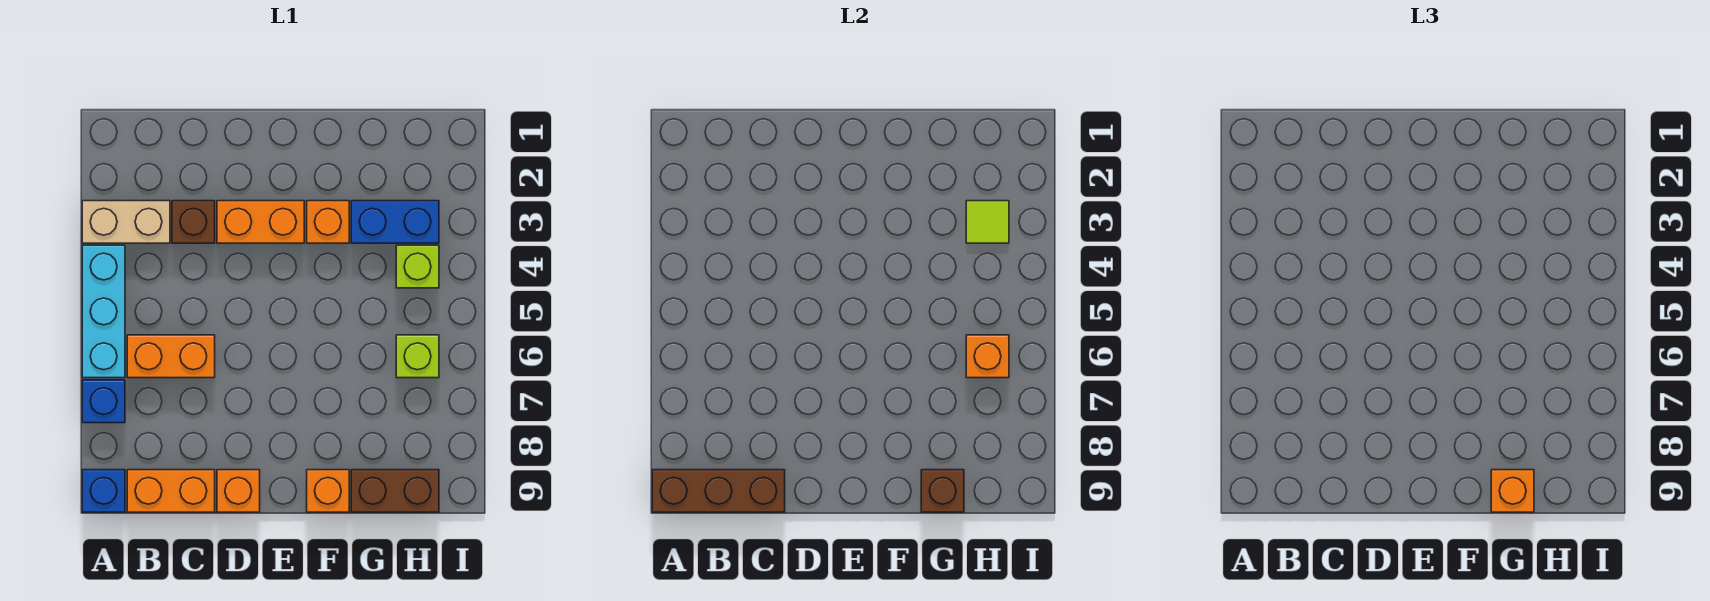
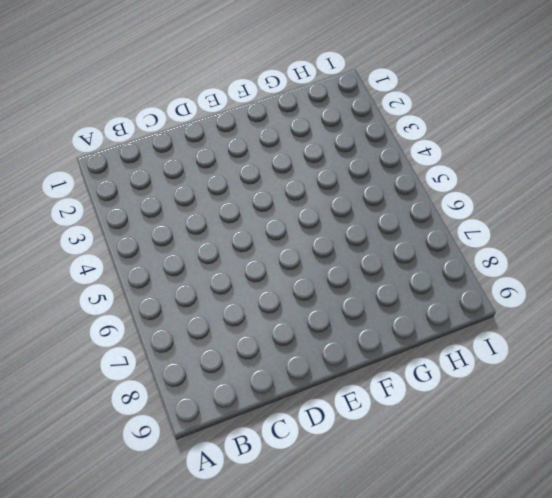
none -> tan brick A3:B3 level 1
none -> cyan brick A4:A6 level 1
none -> blue brick A7 level 1

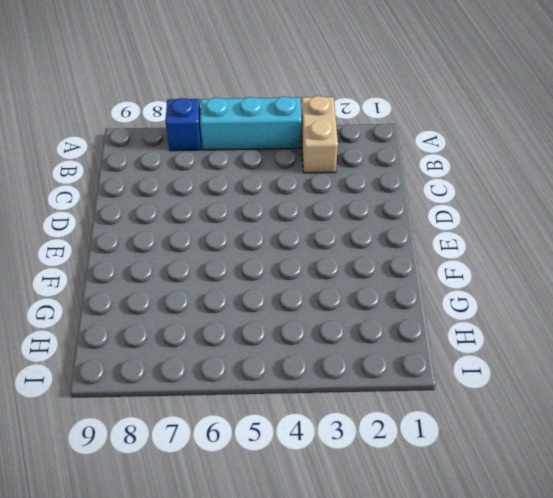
none -> blue brick A9 level 1
none -> orange brick B6:C6 level 1
none -> orange brick B9:C9 level 1

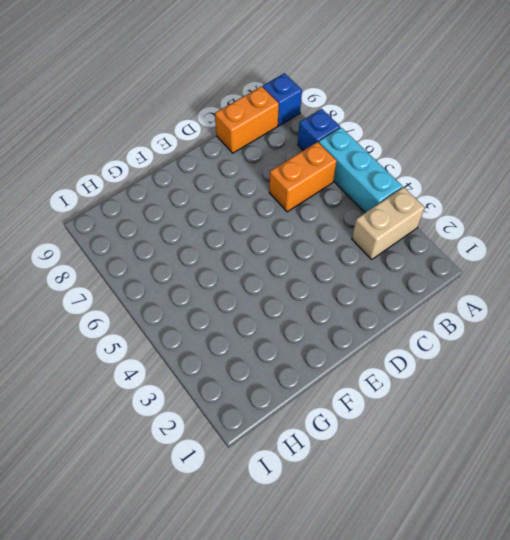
none -> brown brick C3 level 1
none -> orange brick D3:E3 level 1
none -> orange brick D9 level 1

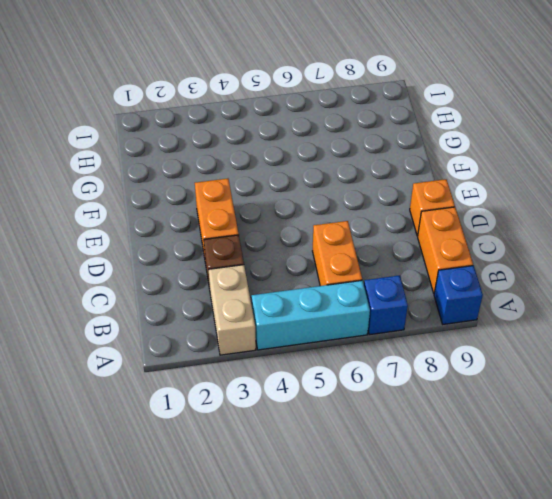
none -> orange brick F3 level 1
none -> orange brick F9 level 1
none -> blue brick G3:H3 level 1

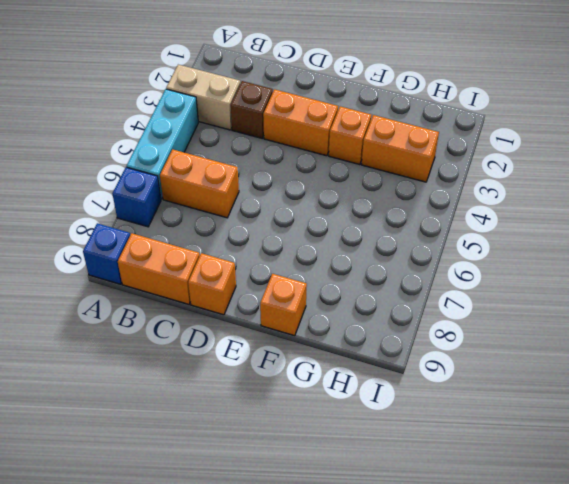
orange brick G3:H3 level 1 -> blue brick G3:H3 level 1
none -> brown brick G9:H9 level 1
none -> lime brick H4 level 1
none -> lime brick H6 level 1

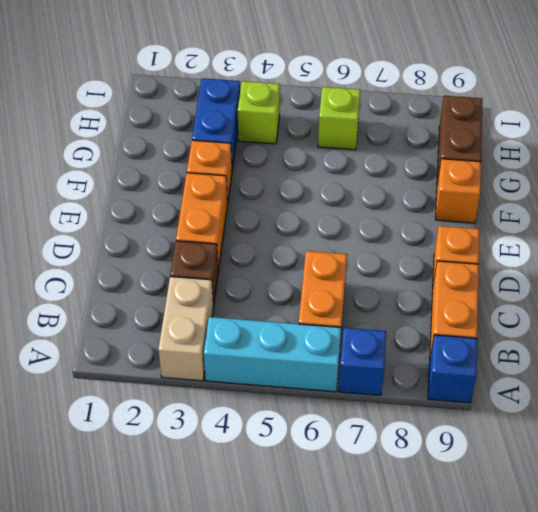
none -> brown brick A9:C9 level 2
none -> brown brick G9 level 2
none -> lime tile H3 level 2

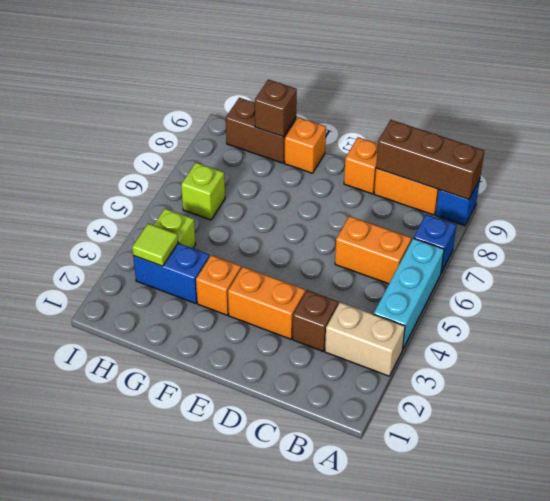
none -> orange brick H6 level 2
none -> orange brick G9 level 3

